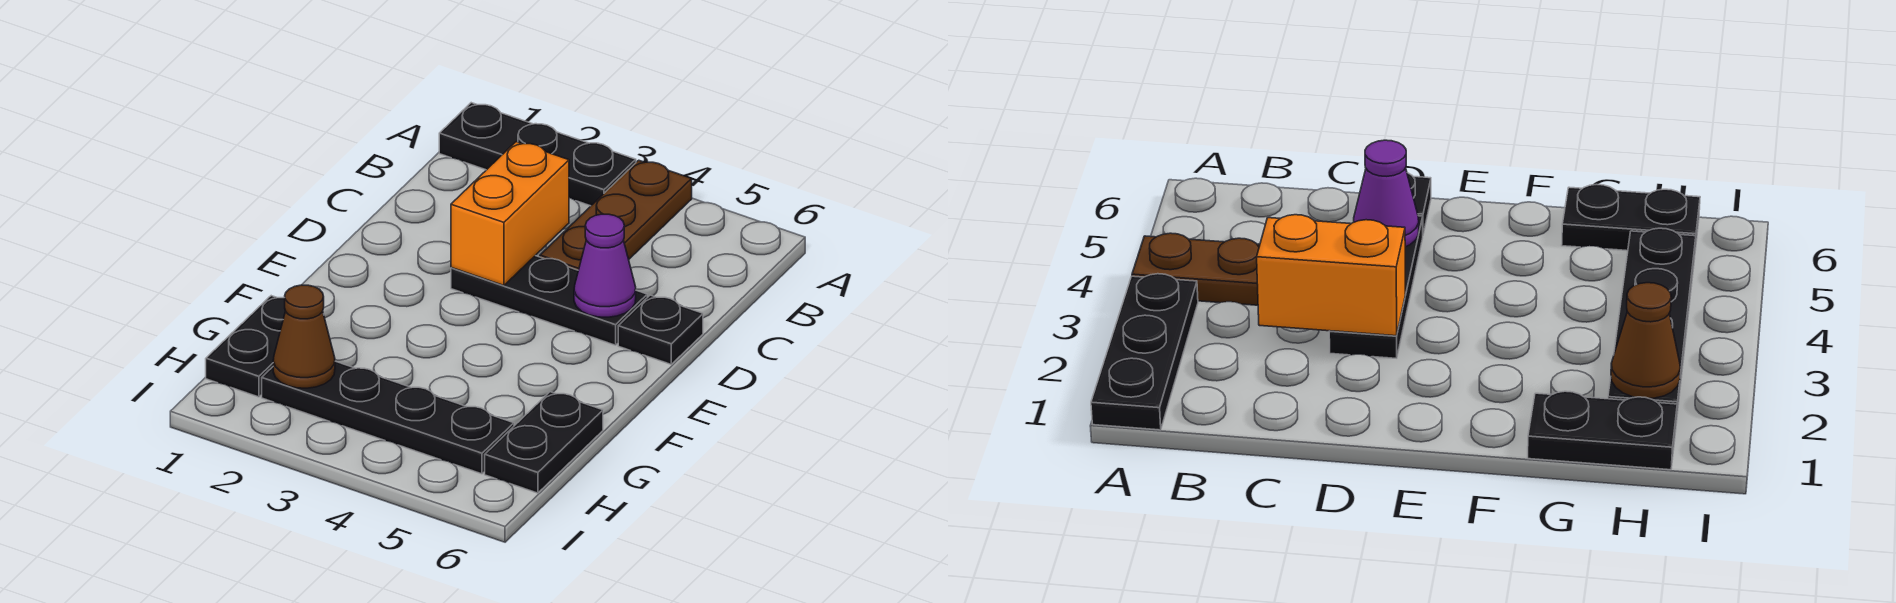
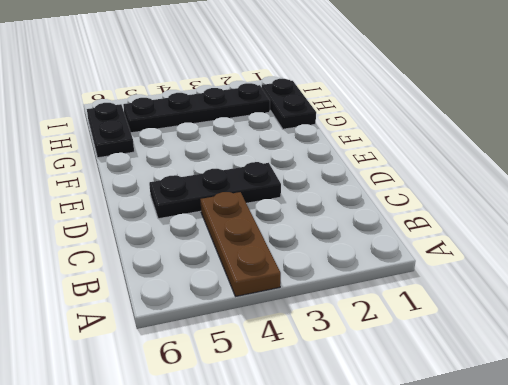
none -> black plate A1:A3 level 1
none -> black plate D6 level 1

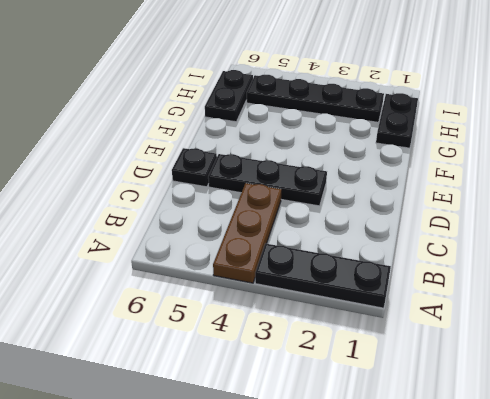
none -> orange brick C3:D3 level 2
none -> purple cone D5 level 2

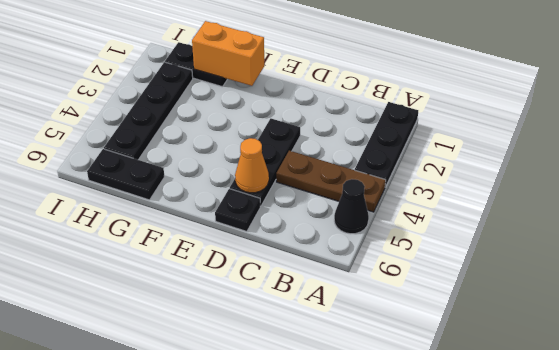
black cone A5 level 1 -> none
orange cone D5 level 2 -> purple cone D5 level 2
orange brick F1:G1 level 2 -> orange brick C3:D3 level 2
none -> brown cone H2 level 2

